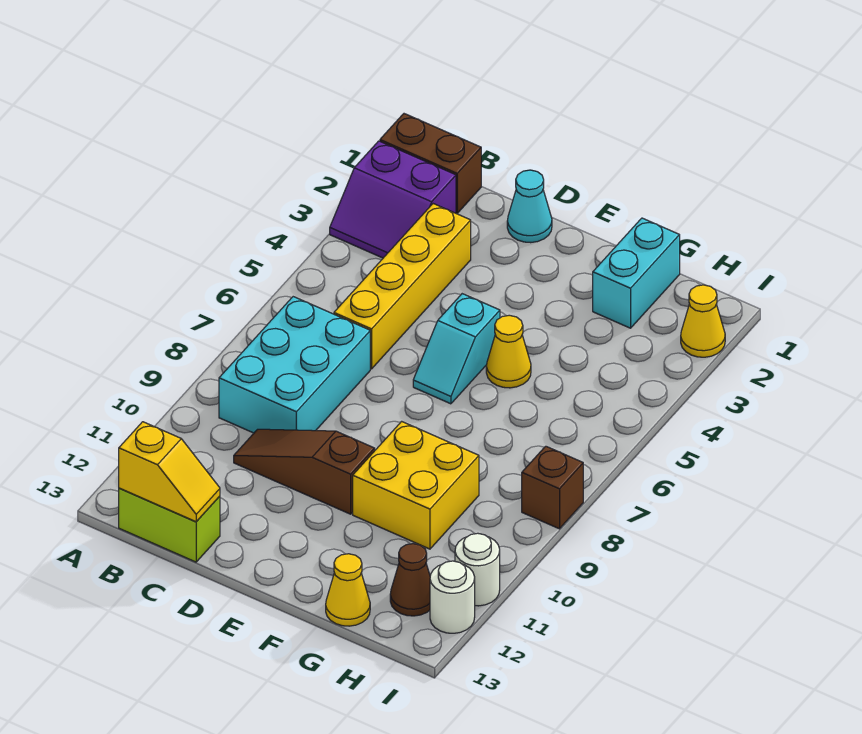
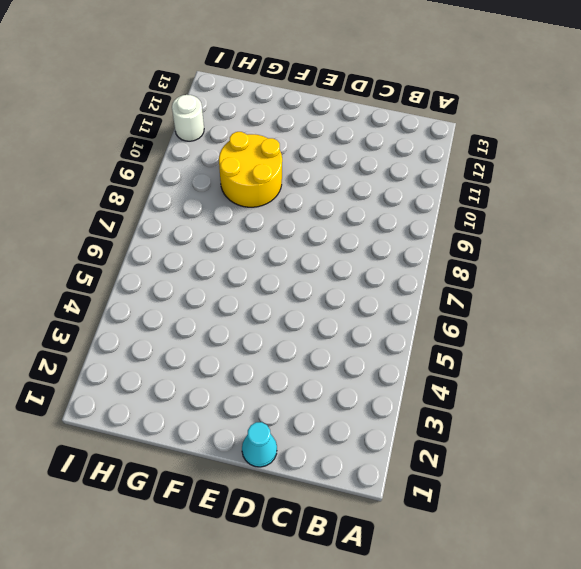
yellow round brick F9:G10 level 1 -> yellow brick F9:G10 level 1
none -> brown brick A1:B1 level 1
none -> purple slope A2:B3 level 1 top 2
none -> cyan brick B7:C9 level 1

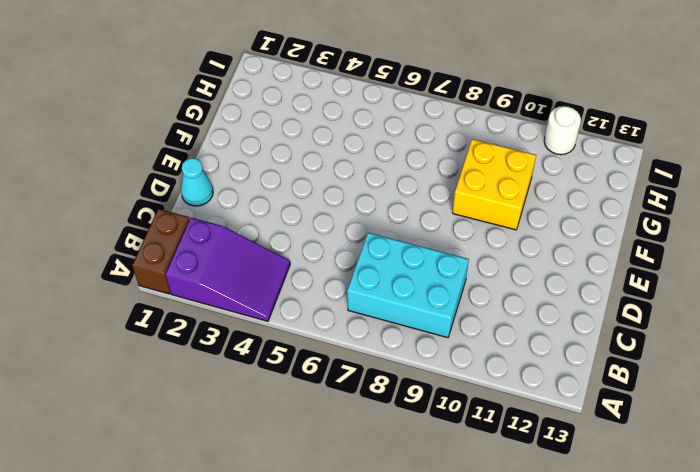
purple slope A2:B4 level 1 top 2 -> purple slope A2:B3 level 1 top 2
none -> lime brick B13:C13 level 1
none -> yellow brick C3:C6 level 1
none -> brown slope C10:E10 level 1 top E

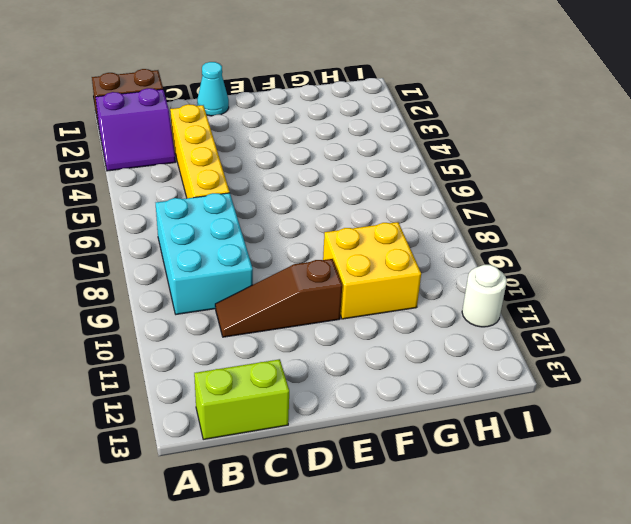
none -> cyan slope E5:E6 level 1 top 5
none -> yellow cone F5 level 1
none -> cyan brick G1:G2 level 1

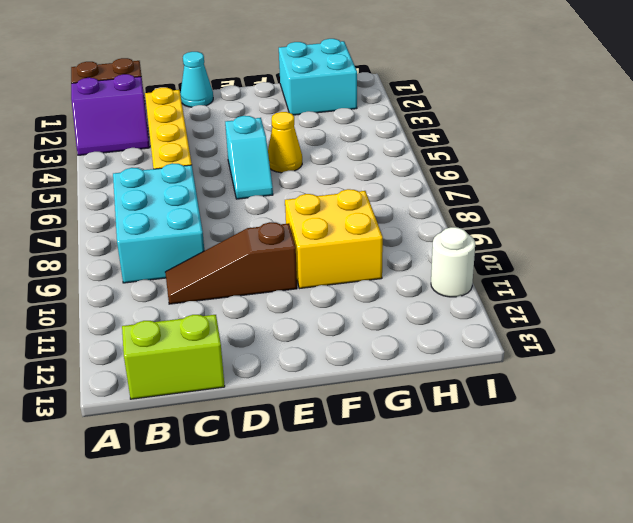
cyan brick G1:H2 level 1 -> cyan brick G1:G2 level 1
none -> yellow cone G13 level 1
none -> brown cone H12 level 1
none -> yellow cone I2 level 1

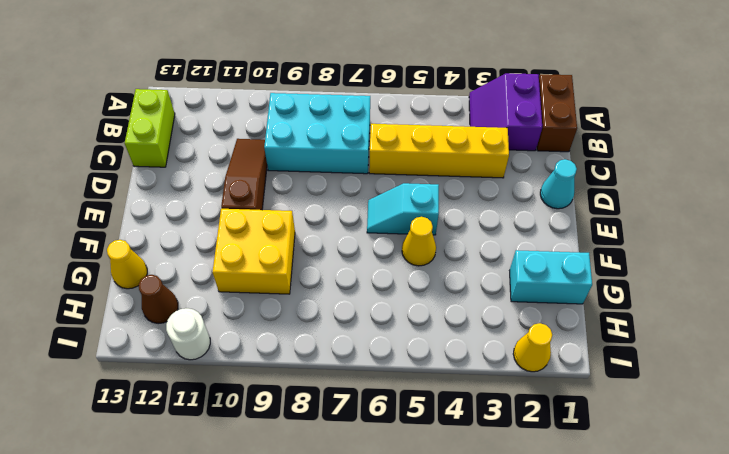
none -> brown brick I8 level 1
none -> white round brick I12 level 1
none -> yellow slope B13:C13 level 2 top B

